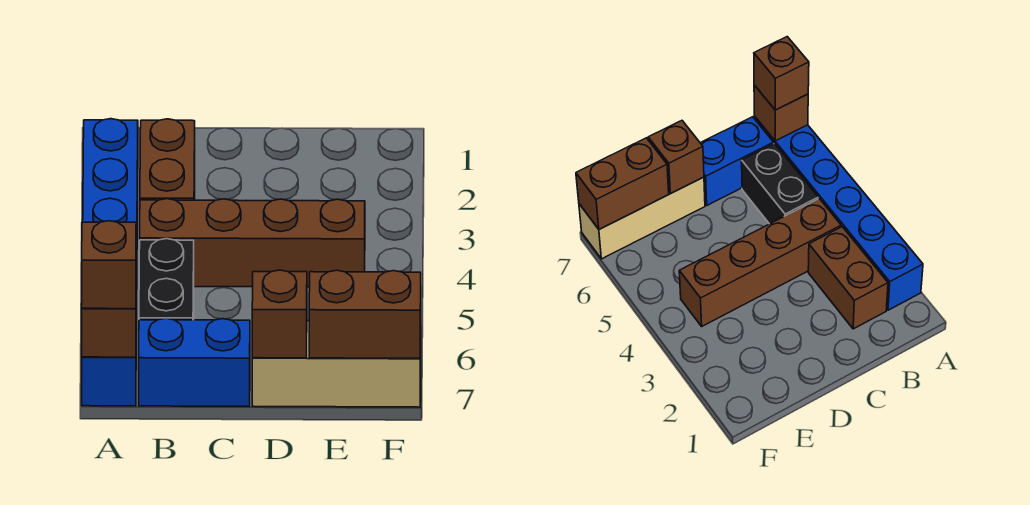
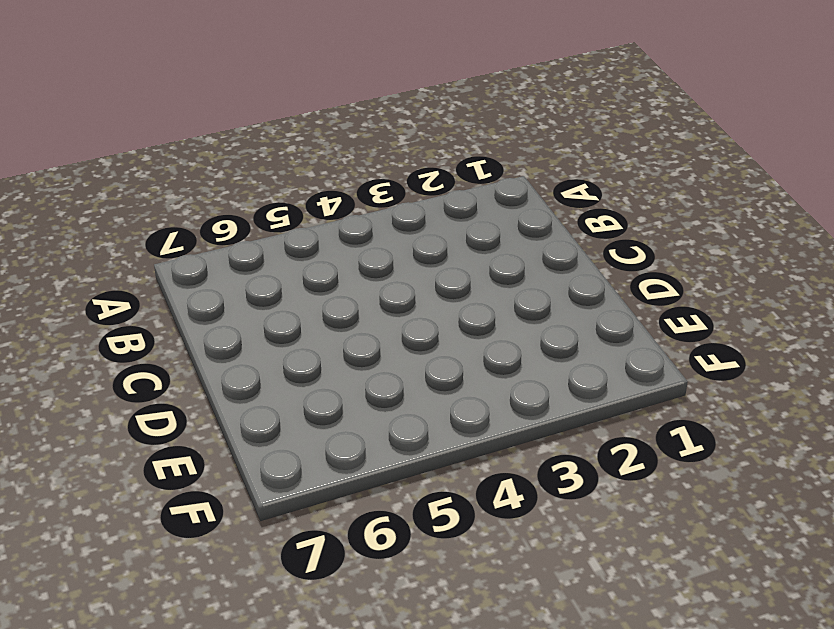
none -> blue brick A2:A7 level 1
none -> brown brick B2:B3 level 1

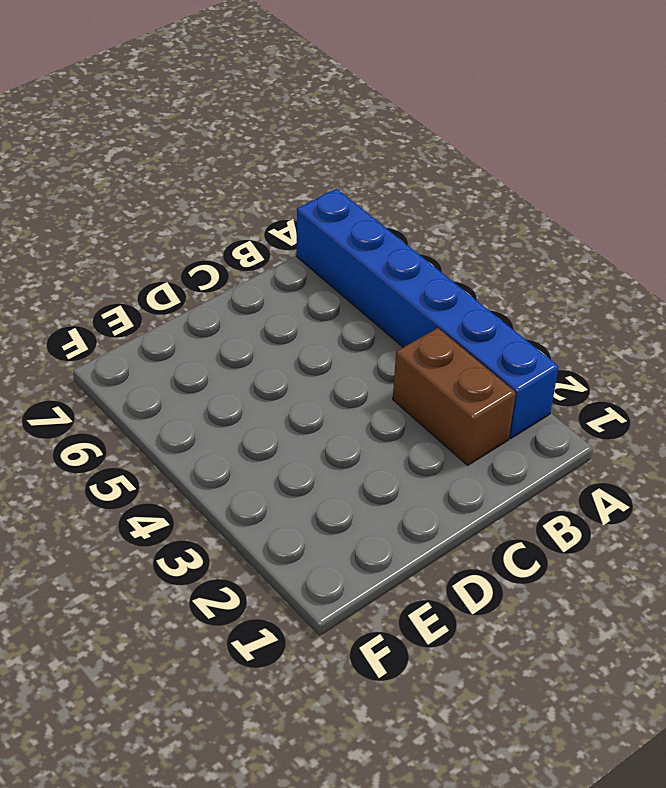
none -> brown brick B4:E4 level 1
none -> black brick B5:B6 level 1

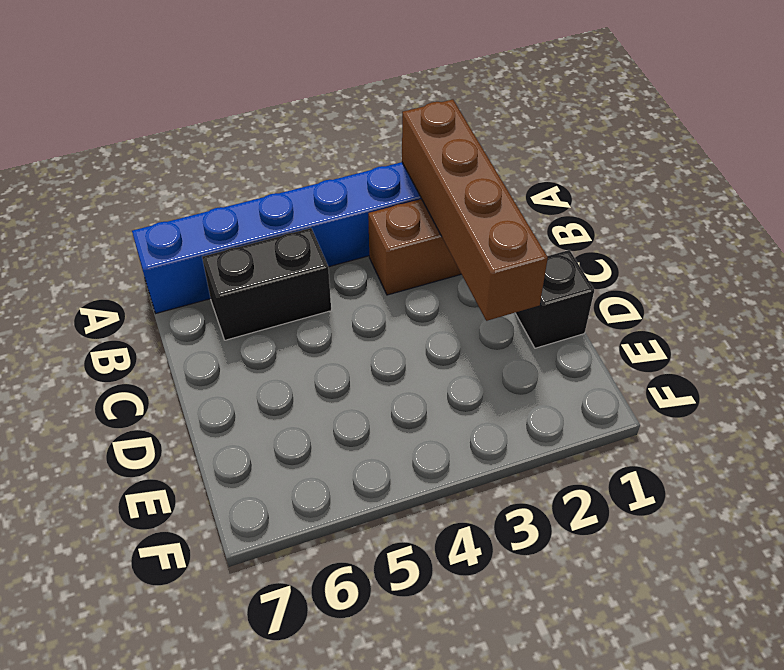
brown brick A2:D2 level 2 -> brown brick B4:E4 level 1
black brick D1 level 1 -> none
none -> blue brick B7:C7 level 1
none -> tan brick D7:F7 level 1

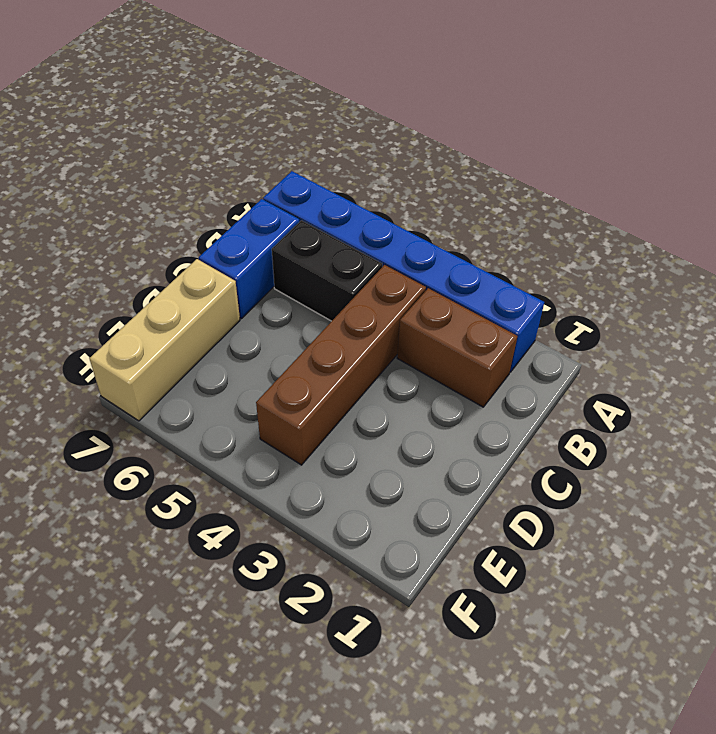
none -> brown brick A7 level 2
none -> brown brick D7 level 2

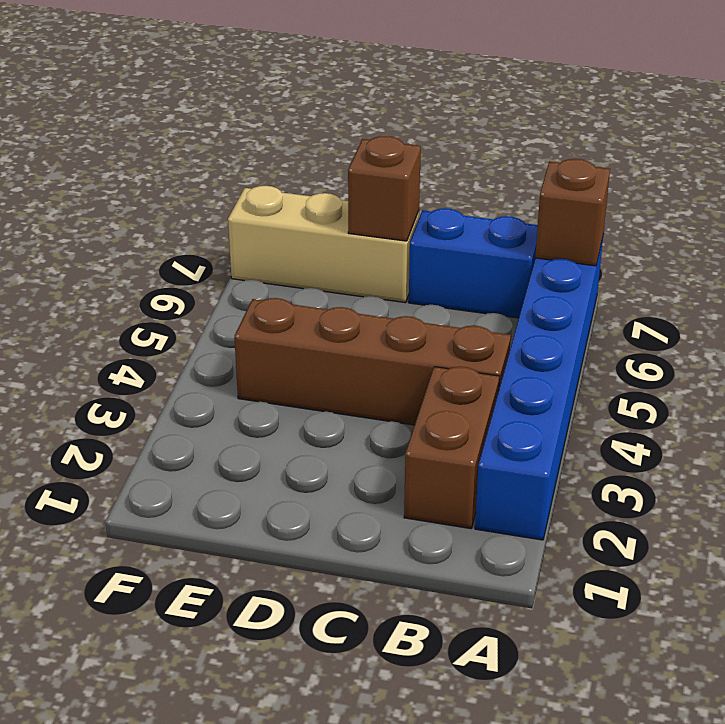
none -> black brick B5:B6 level 1
none -> brown brick E7:F7 level 2

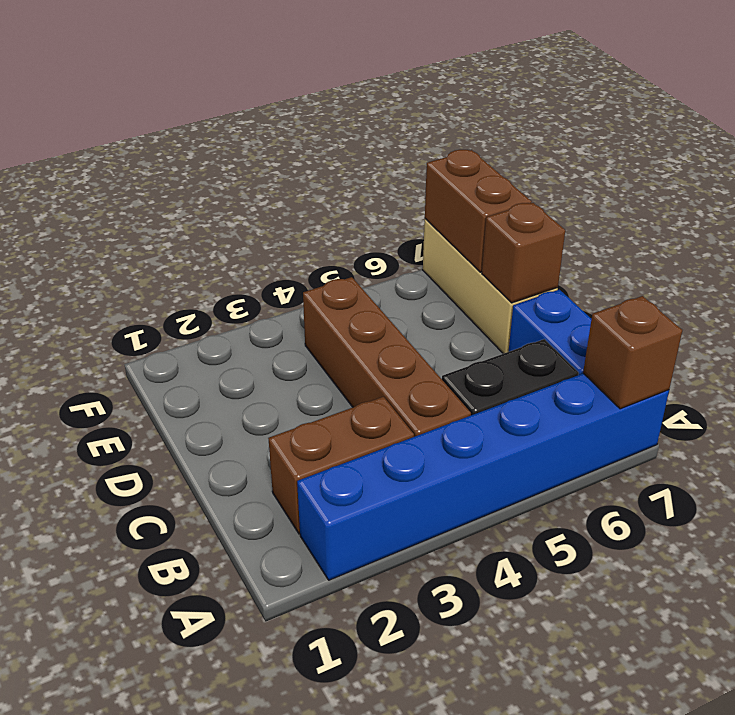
none -> brown brick A7 level 3

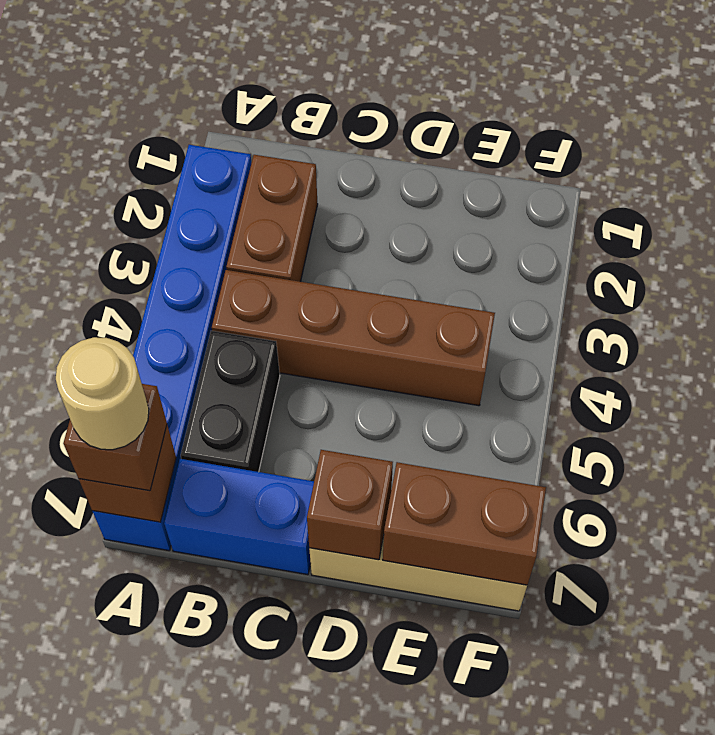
tan round brick A7 level 4 -> none

